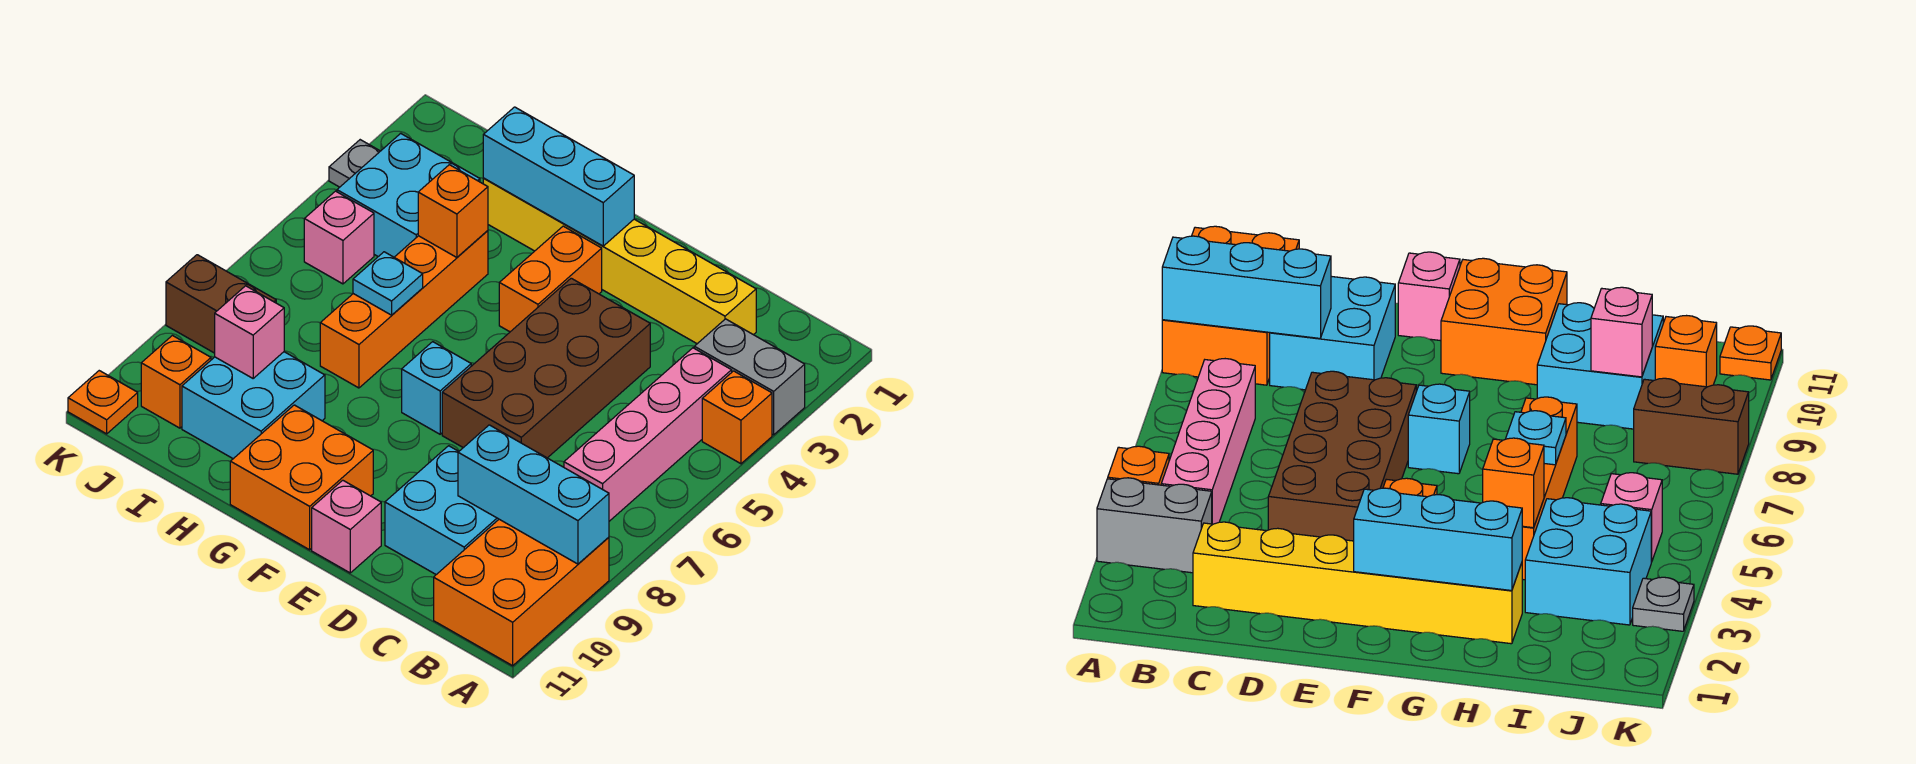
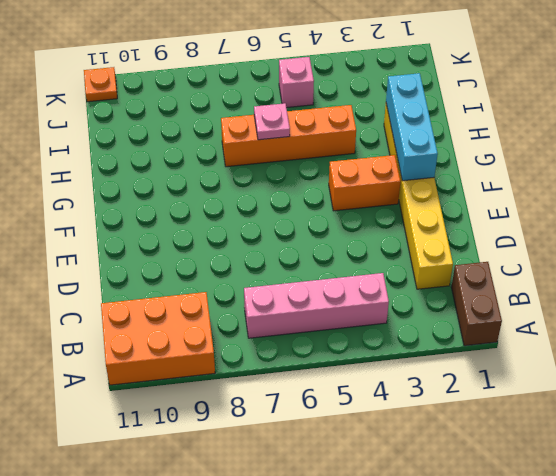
brown brick A1:B1 level 1 -> brown brick J8:K8 level 1
pink plate H6 level 2 -> cyan plate H6 level 2
none -> grey brick A3:B3 level 1
none -> orange brick A4 level 1
none -> cyan brick C9:D10 level 1

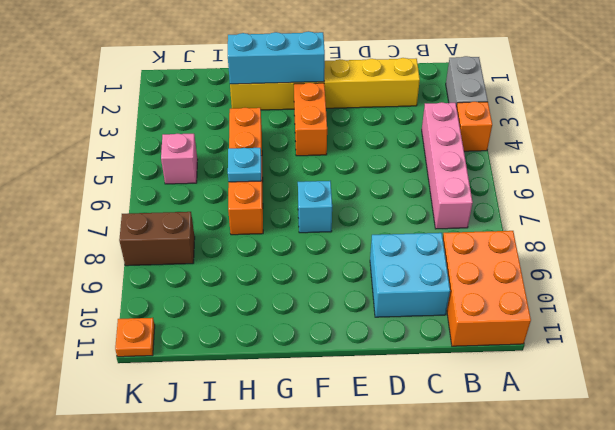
grey brick A2:A3 level 1 -> grey brick A3:B3 level 1
none -> brown brick D4:E7 level 1
none -> pink brick E11 level 1
none -> orange brick F10:G11 level 1

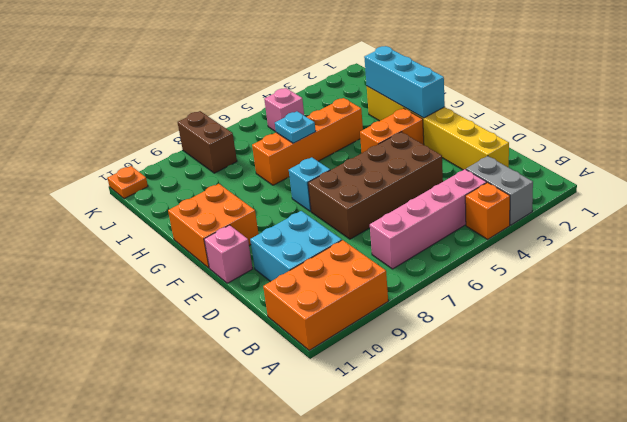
none -> cyan brick H9:I10 level 1
none -> cyan brick I3:J4 level 1
none -> orange brick J10 level 1

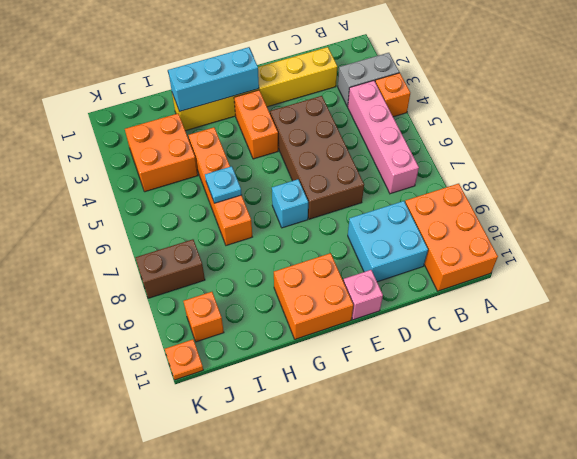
orange brick I3:J4 level 1 -> cyan brick I3:J4 level 1
none -> cyan brick H9:I10 level 1
none -> pink brick J5 level 1
none -> grey plate K3 level 1

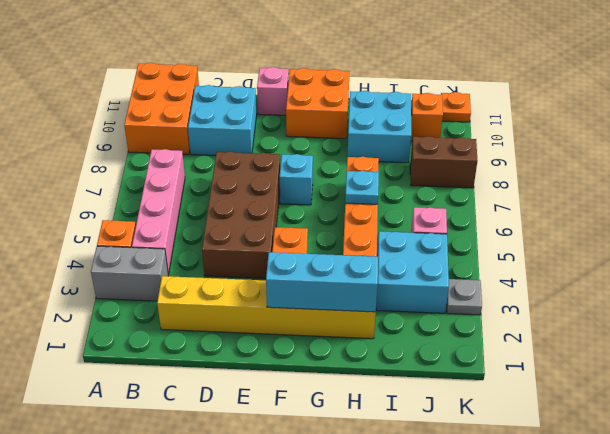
none -> cyan brick A9:C9 level 2
none -> orange brick H4 level 2
none -> pink brick I9 level 2

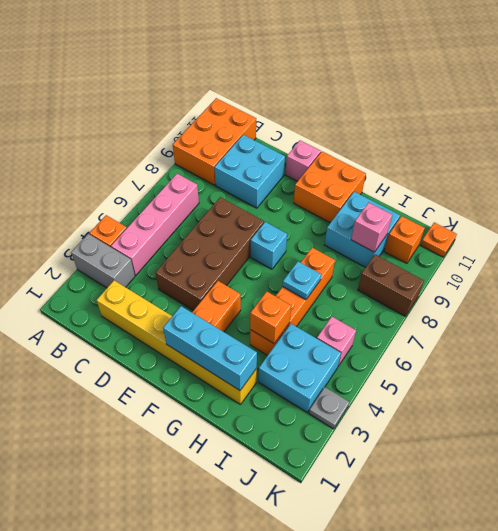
none -> cyan brick A9:C9 level 2

